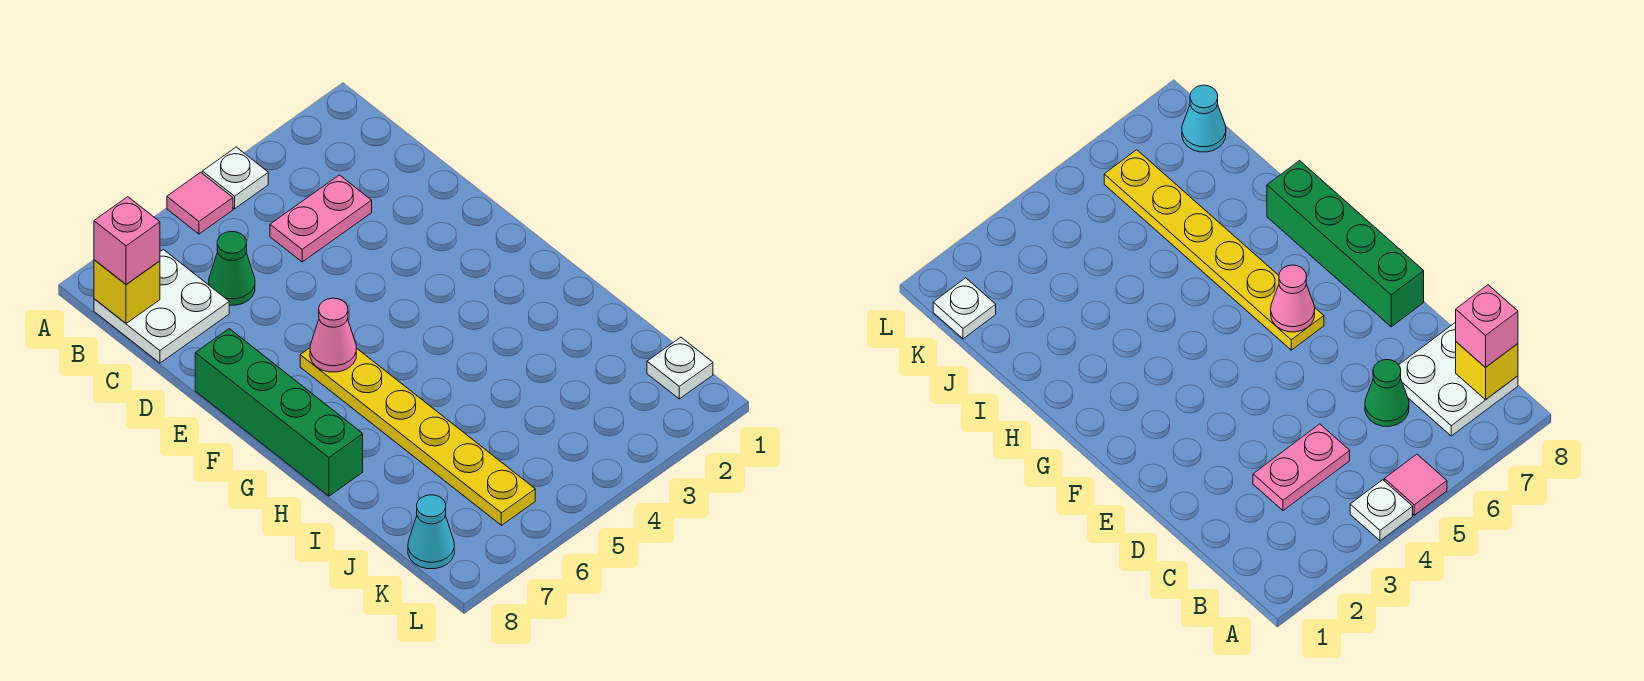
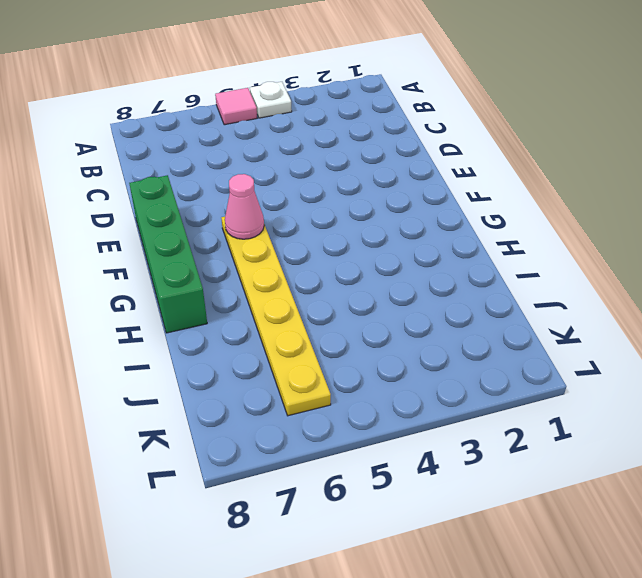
none -> white plate B7:C8 level 1
none -> pink plate C3:C4 level 1
none -> green cone C6 level 1

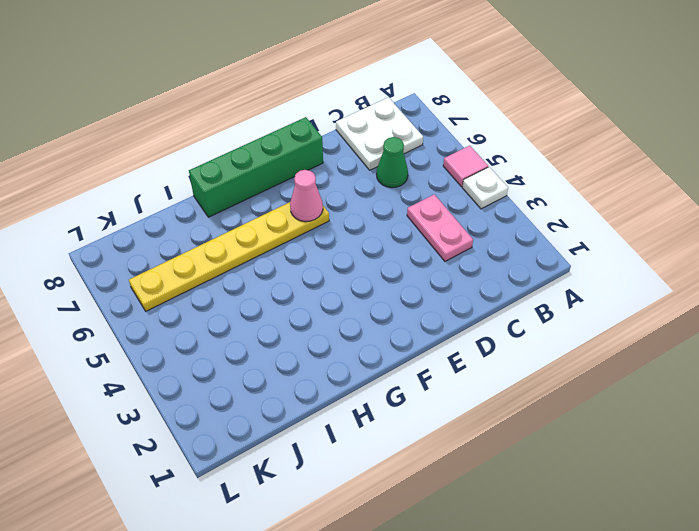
none -> white plate K1 level 1
none -> cyan cone K8 level 1
none -> yellow brick B8 level 2

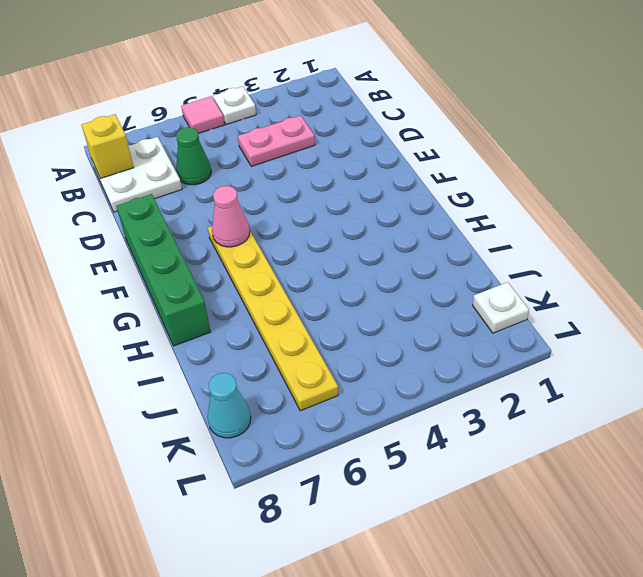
none -> pink brick B8 level 3

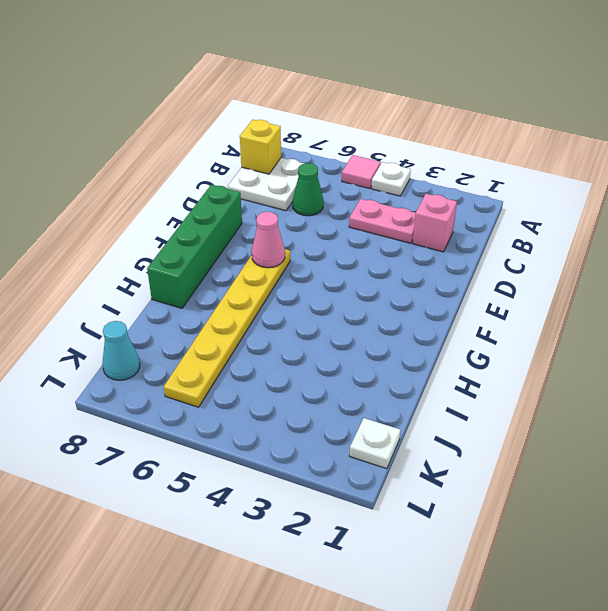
pink brick C2 level 1 -> pink brick B8 level 3

